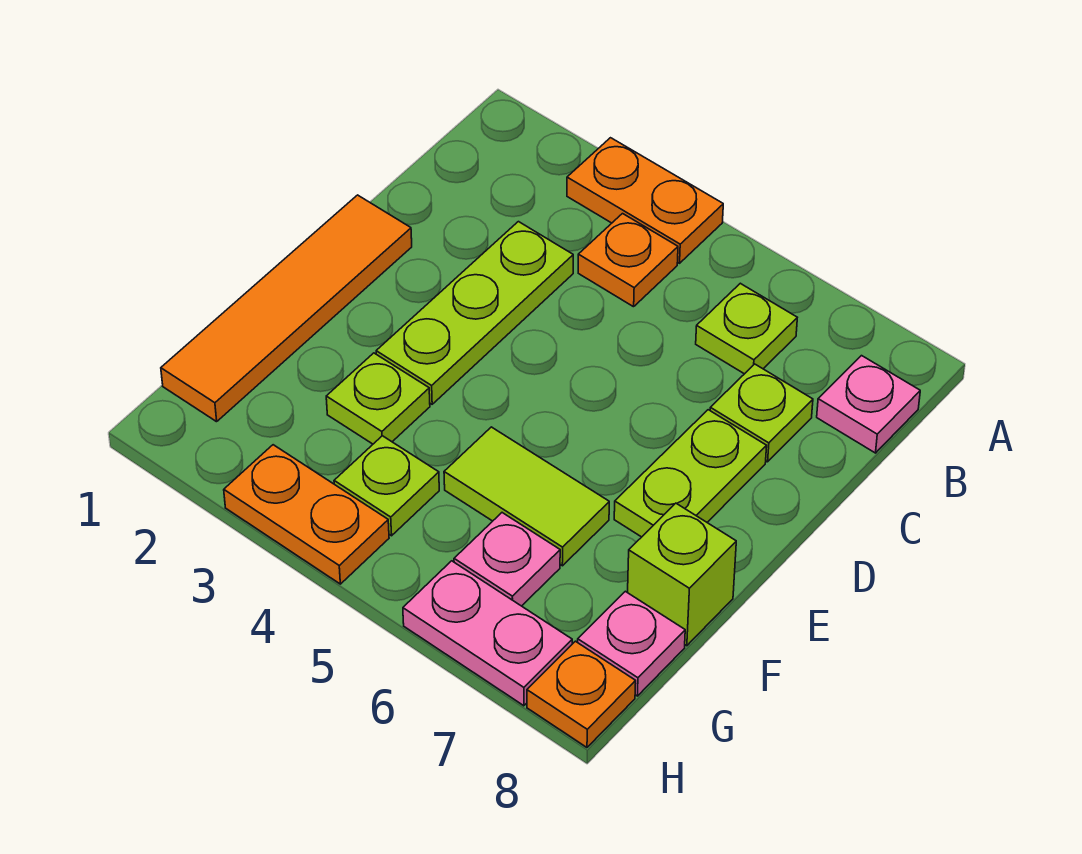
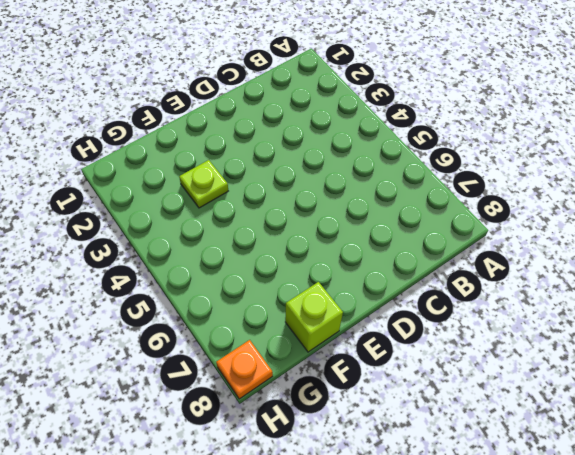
none -> orange plate A3:A4 level 1
none -> orange plate B4 level 1
none -> lime plate B6 level 1

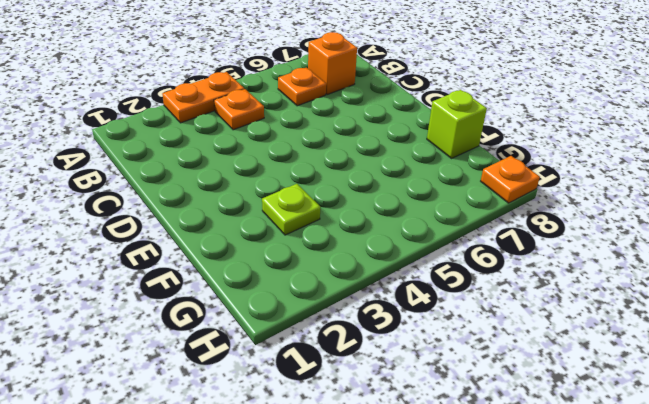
orange plate B6 level 1 -> lime plate B6 level 1
orange brick B7 level 1 -> none
none -> pink plate B8 level 1
none -> lime plate C3:E3 level 1
none -> lime plate C7 level 1

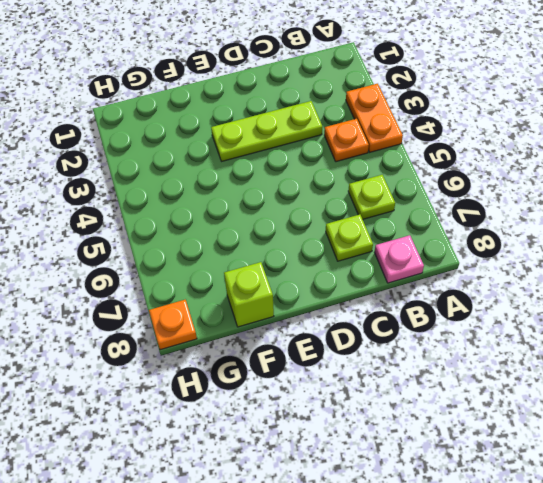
none -> orange tile D1:G1 level 1
none -> lime plate D7:E7 level 1
none -> lime plate F3 level 1

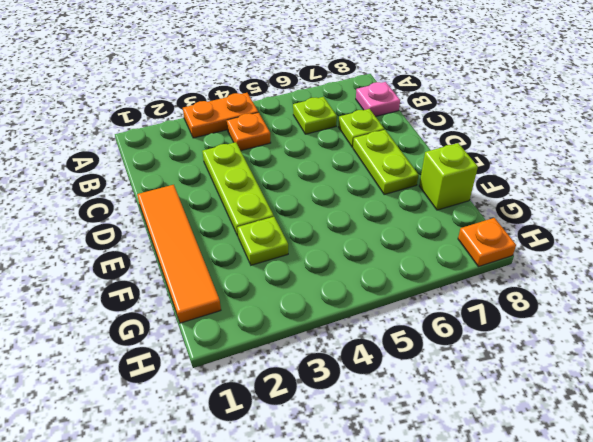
none -> lime tile F5:F6 level 1
none -> lime plate G4 level 1
none -> pink plate G6 level 1

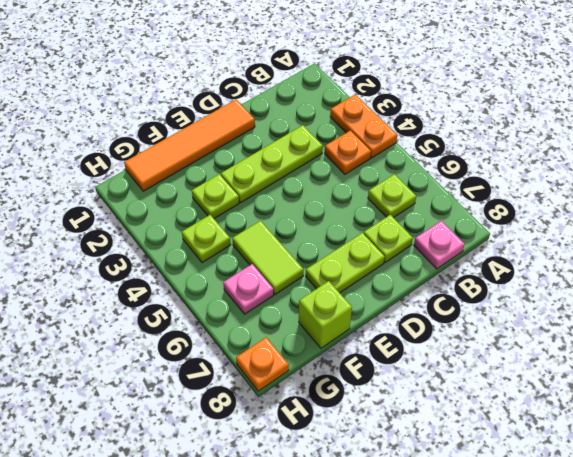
none -> pink plate G8 level 1
none -> orange plate H3:H4 level 1
none -> pink plate H6:H7 level 1

